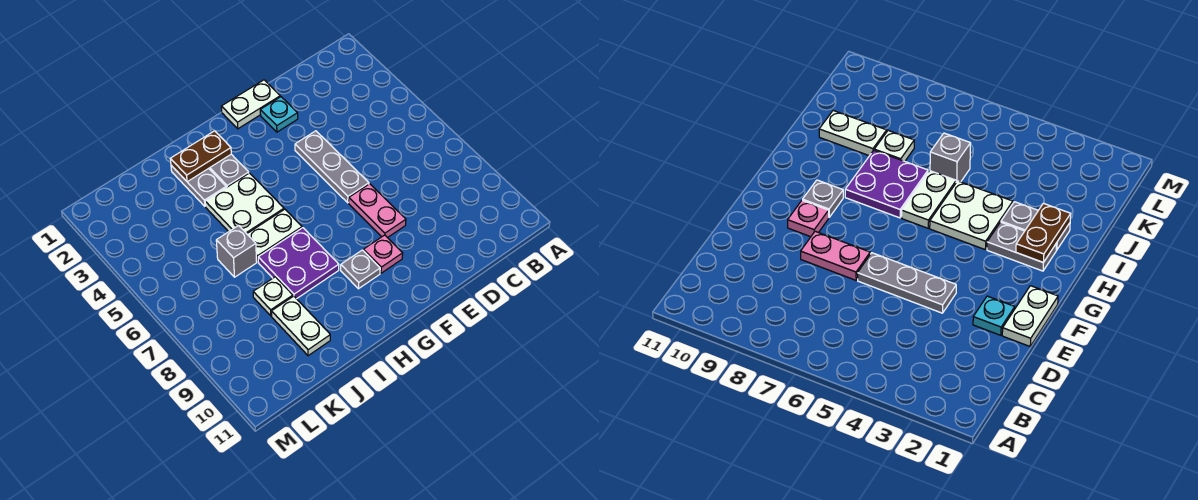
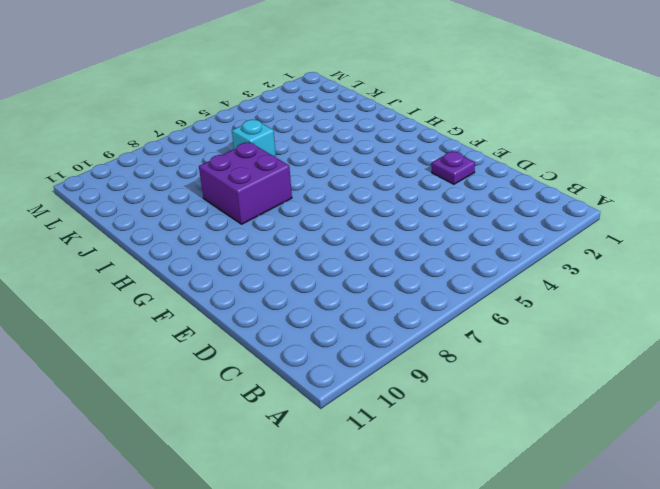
purple plate E2 level 1 -> cyan plate E2 level 1
purple brick H7:I8 level 1 -> purple plate H7:I8 level 1
cyan brick J6 level 1 -> grey brick J6 level 1
none -> white plate E1:F1 level 1
none -> grey plate E4:E6 level 1
none -> pink plate E7:E8 level 1

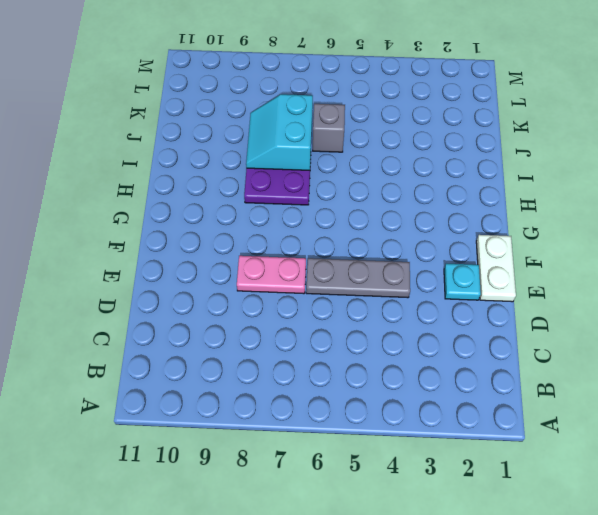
cyan slope I7:J8 level 2 top 7 -> none
none -> pink plate F9 level 1
none -> grey plate G9 level 1
none -> grey plate H2:H3 level 1

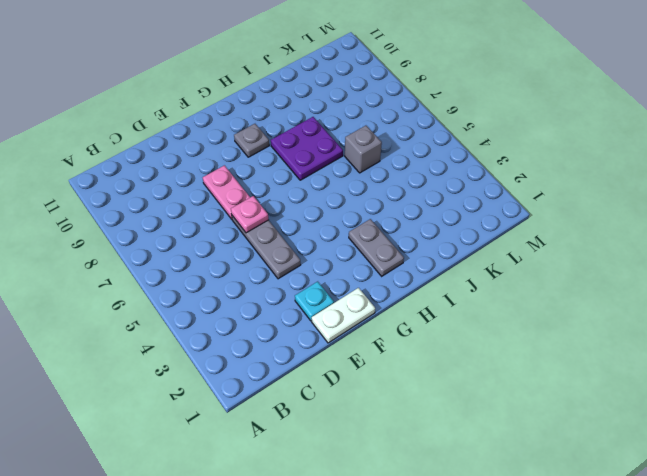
pink plate E6 level 2 -> pink plate F9 level 1
none -> white plate H4:I5 level 1
none -> white plate H6:I6 level 1
none -> grey plate I2:I3 level 1

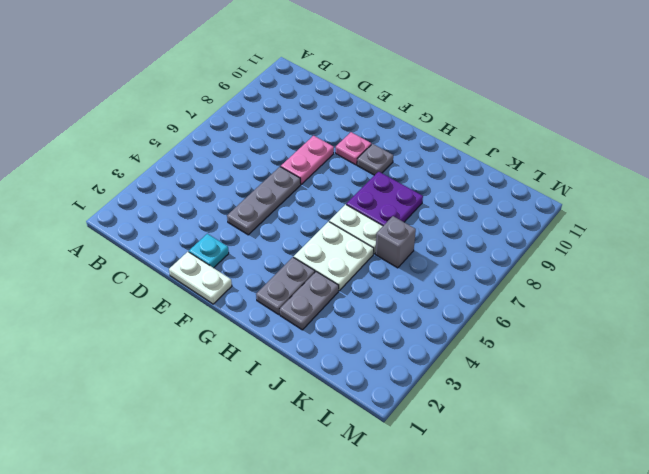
none -> white plate J8 level 1
none -> white plate J9:J10 level 1
none -> brown plate H2:I2 level 2

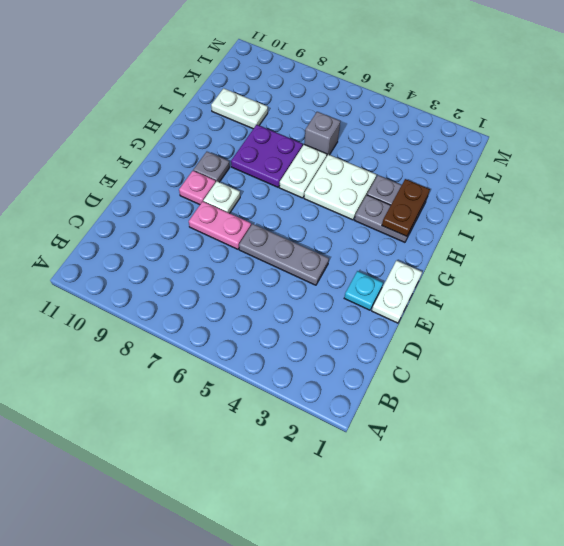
white plate F8 level 1 -> white plate J8 level 1

